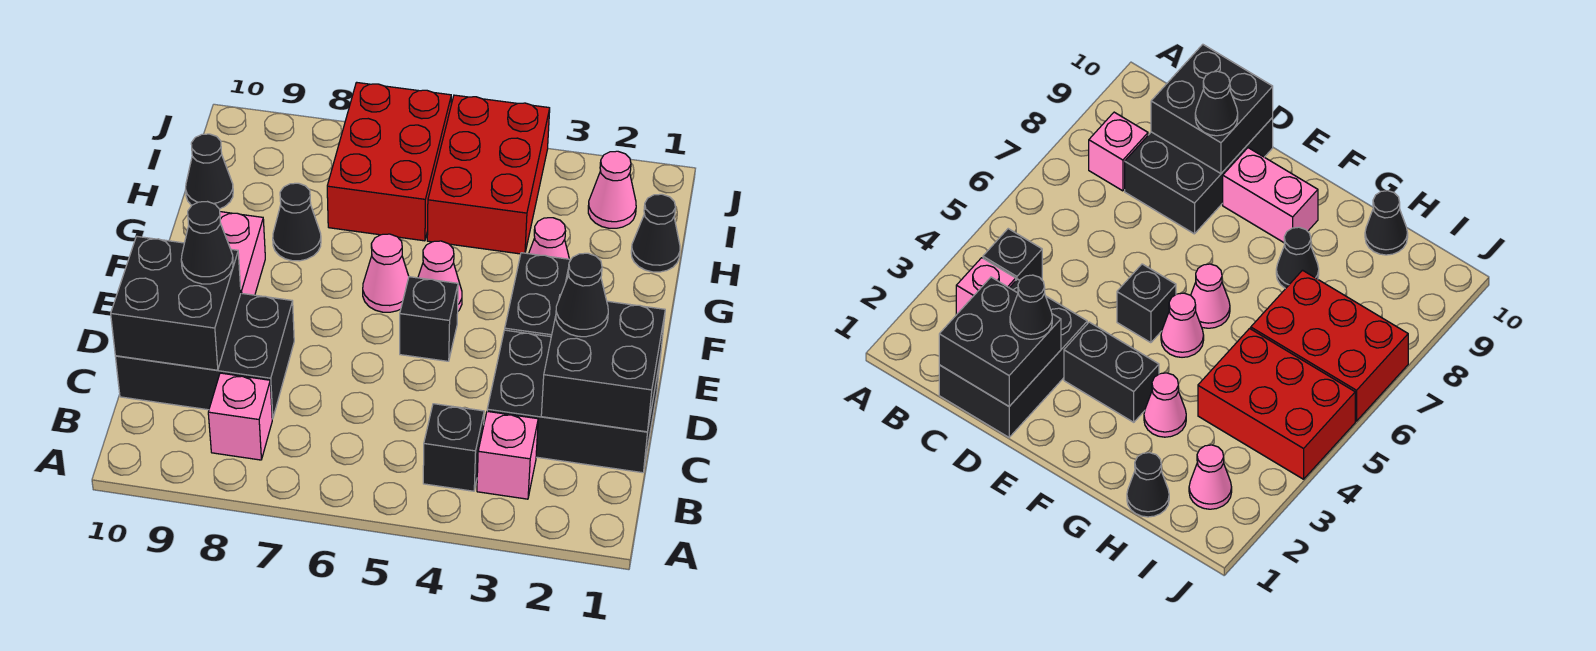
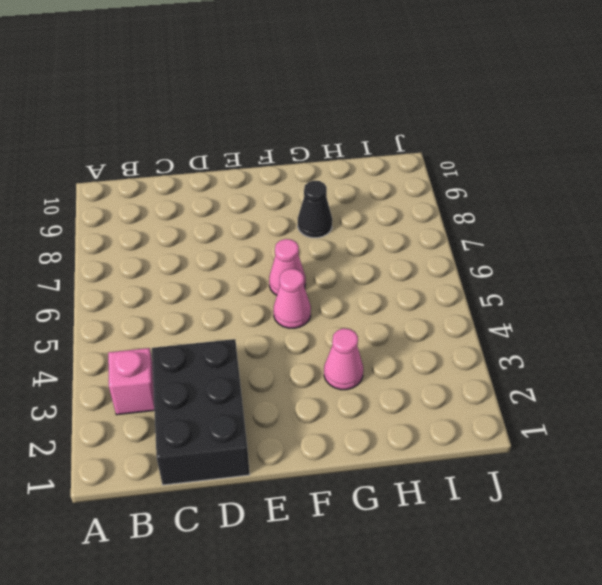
none -> black brick B4 level 1
none -> pink brick B8 level 1
none -> black brick C8:D10 level 1

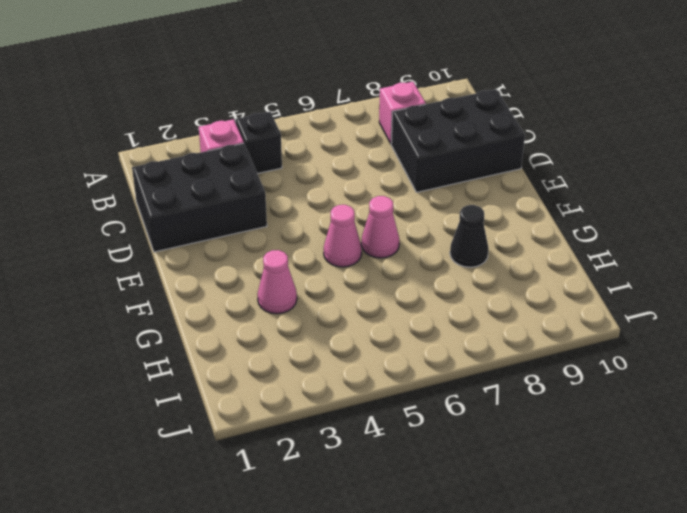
none -> black brick E3:F3 level 1
none -> black brick E5 level 1
none -> pink brick E9:F9 level 1

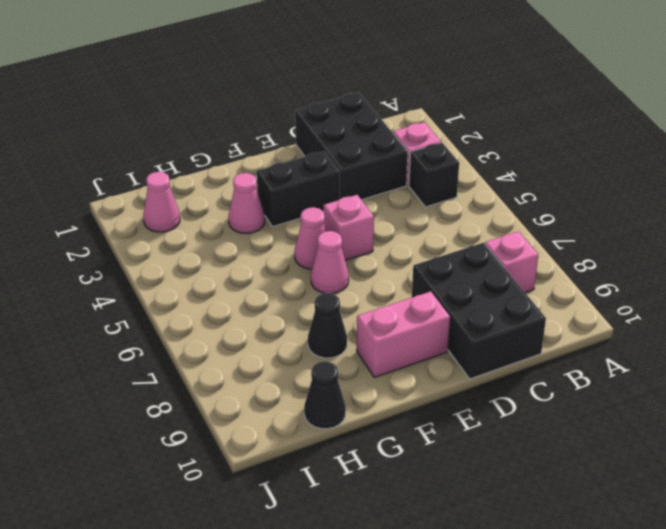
pink brick E5 level 1 -> black brick E5 level 1
none -> black cone H1 level 1
none -> red brick H4:J5 level 1
none -> red brick H6:J7 level 1

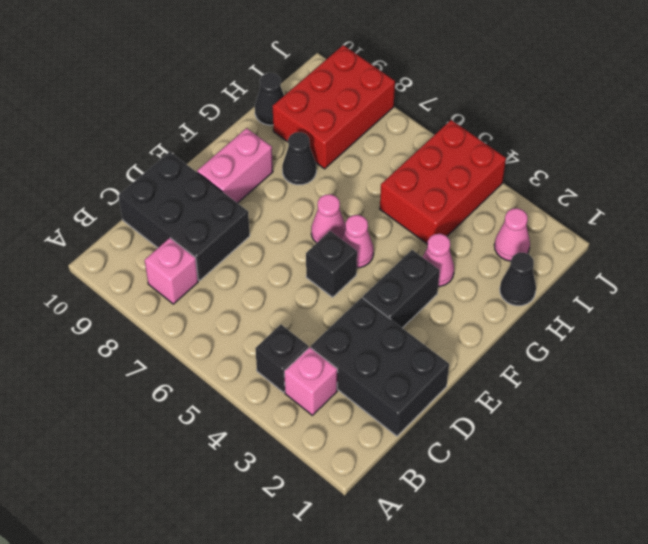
red brick H8:J9 level 1 -> red brick H6:J7 level 1
none -> black brick C1:D2 level 2
none -> black brick C9:D10 level 2
none -> black cone D2 level 3

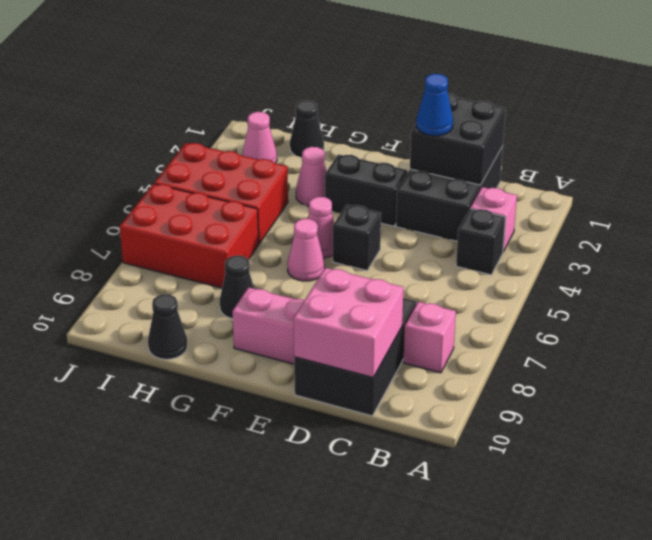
pink brick C9:D10 level 2 -> black brick C9:D10 level 2
blue cone D2 level 3 -> black cone D2 level 3
none -> black cone D9 level 3

